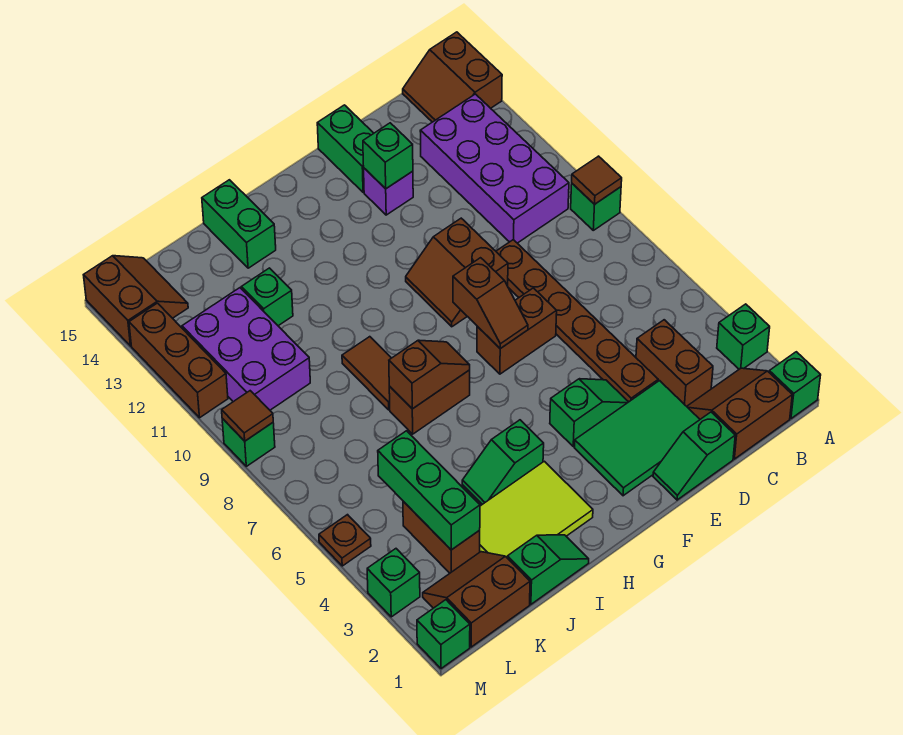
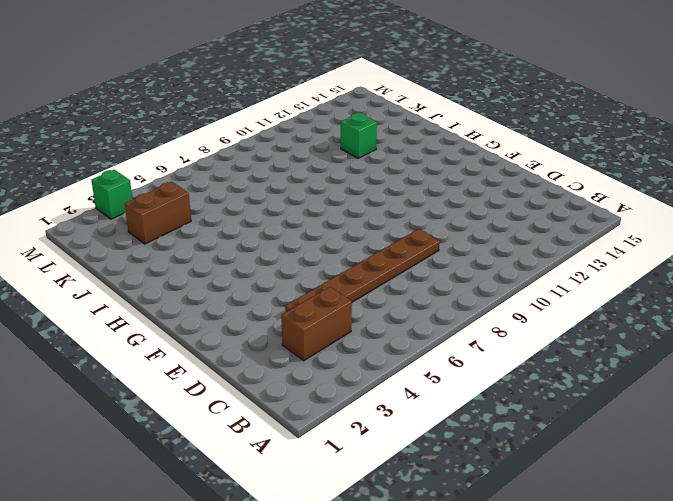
none -> green brick A1 level 1
none -> green brick A3 level 1
none -> green brick A9 level 1
none -> brown slope A14:B15 level 1 top A

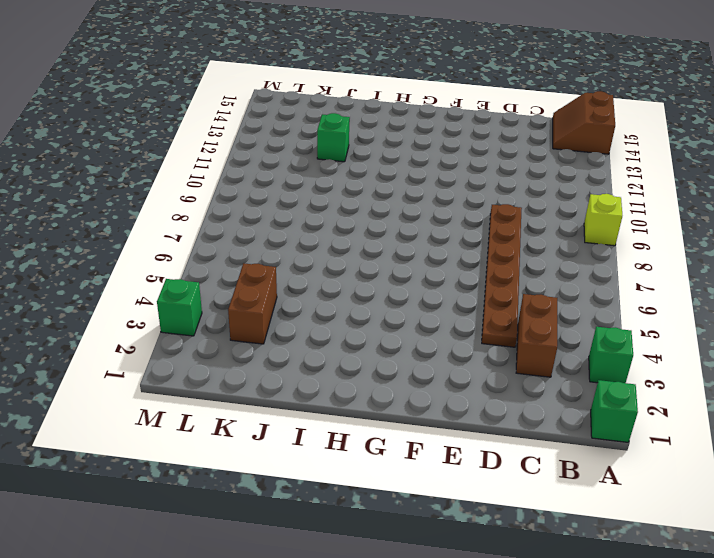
lime brick A9 level 1 -> green brick A9 level 1
none -> brown slope B1:C2 level 1 top 1
none -> purple brick B10:C13 level 1
none -> green slope D1:E1 level 1 top D
none -> green tile D2:F3 level 1

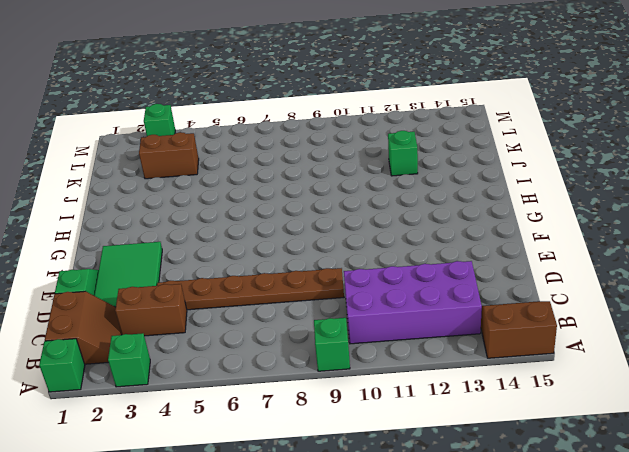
none -> green slope E4:F4 level 1 top F
none -> brown brick E7:F7 level 1
none -> brown slope E9:F10 level 1 top E
none -> purple brick E13 level 1

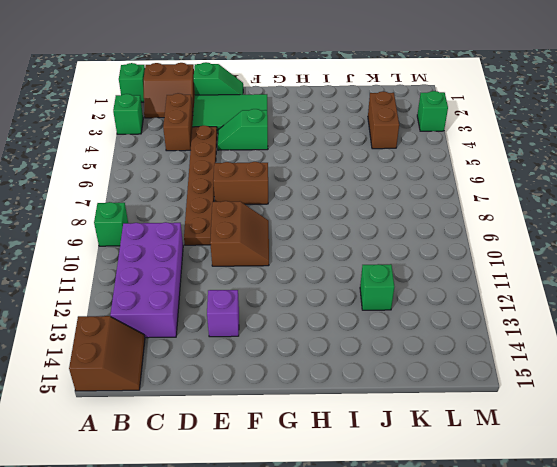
none -> green brick E14:E15 level 1
none -> lime tile H2:J3 level 1
none -> green slope H4:I4 level 1 top H
none -> brown brick H7:I7 level 1

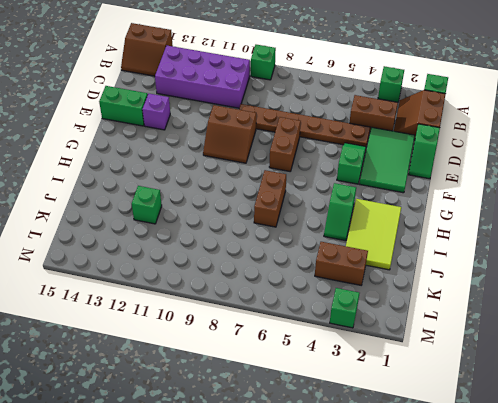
none -> green slope I1:J1 level 1 top J
none -> brown tile I8:I9 level 1
none -> green brick I14:I15 level 1
none -> brown slope K1:L2 level 1 top 1

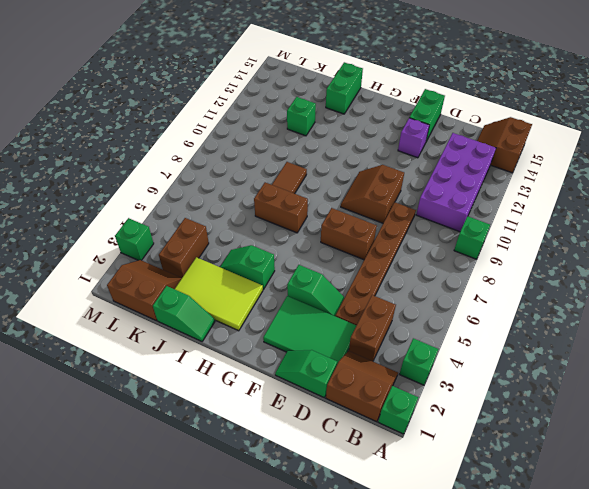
none -> purple brick K10:L12 level 1
none -> brown slope L14:M15 level 1 top M
none -> green brick M1 level 1
none -> brown plate M5 level 1

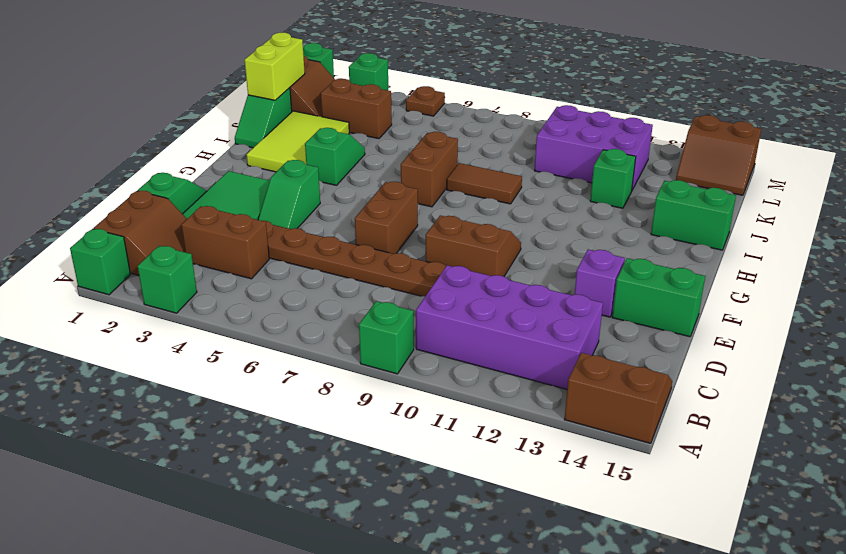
lime brick J1:K1 level 2 -> none
none -> green brick M9 level 1
none -> brown brick M11:M13 level 1
none -> brown tile A9 level 2
none -> green brick E13 level 2

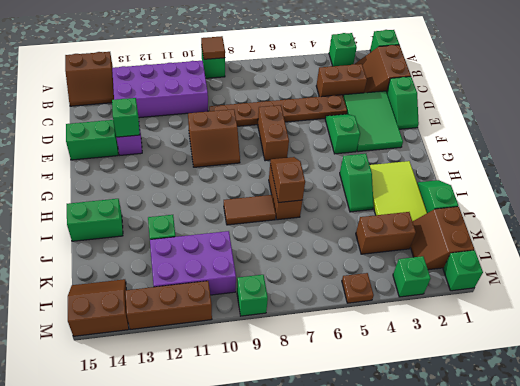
none -> brown slope F7:F8 level 2 top 8
none -> green brick K3:K5 level 2
none -> brown tile M9 level 2

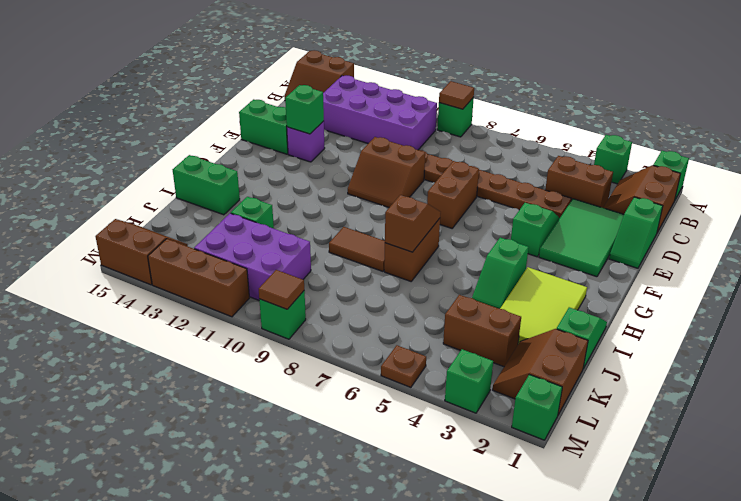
none -> brown slope F7:F8 level 2 top 8
none -> green brick K3:K5 level 2

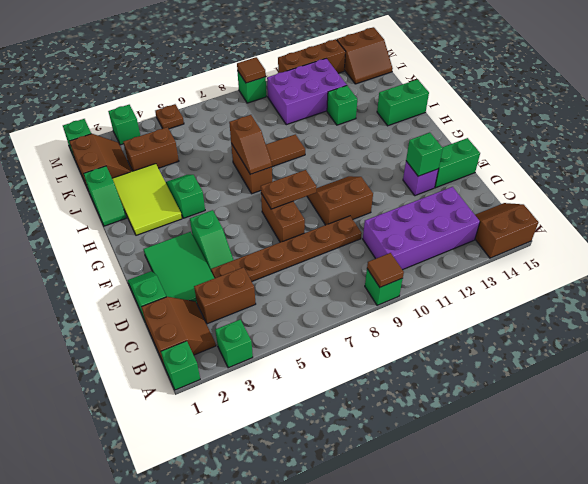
brown plate F7:F8 level 2 -> brown slope F7:F8 level 2 top 8
none -> green brick K3:K5 level 2

